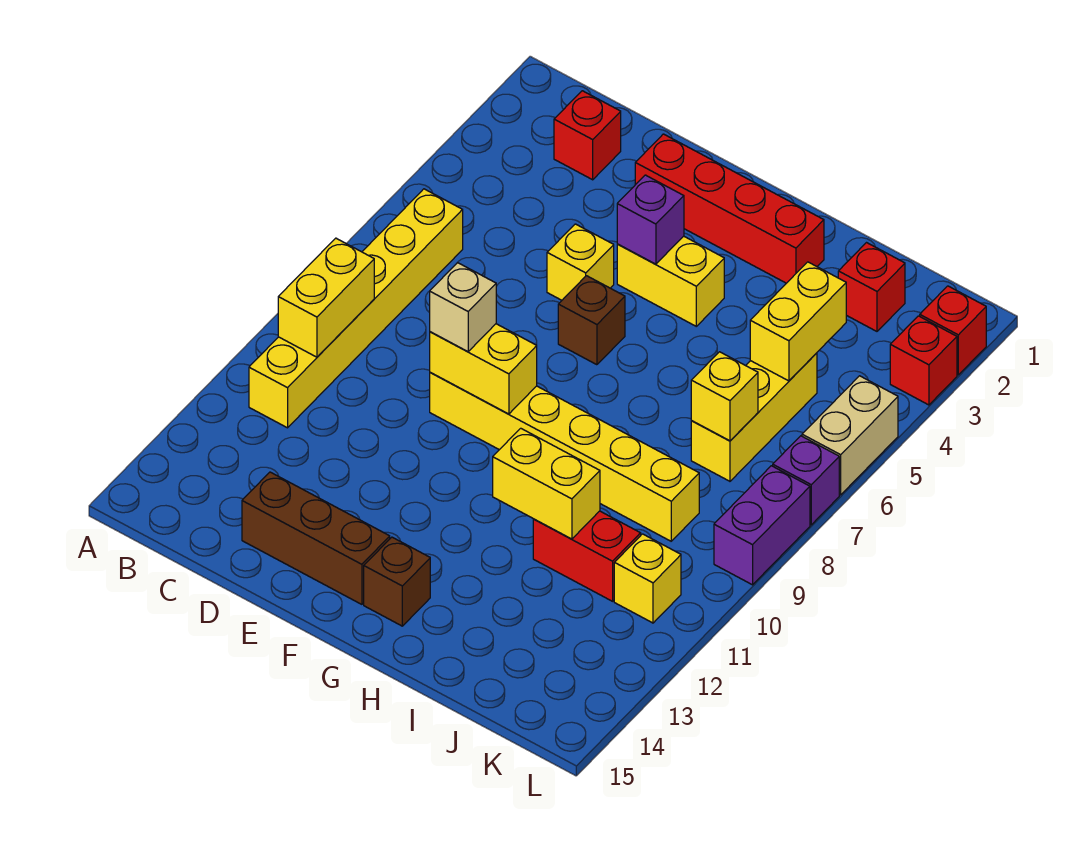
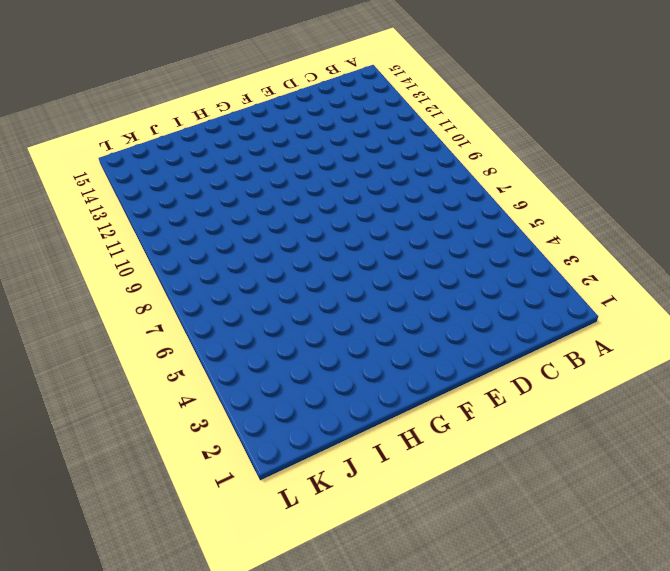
none -> yellow brick B6:B11 level 1
none -> red brick C2 level 1
none -> brown brick D14:F14 level 1

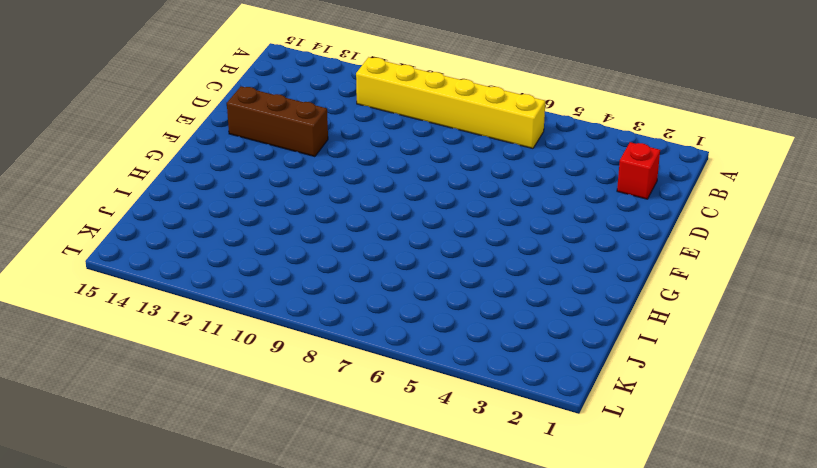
brown brick E12:E14 level 1 -> brown brick D14:F14 level 1
none -> red brick E2:H2 level 1
none -> yellow brick E5 level 1
none -> yellow brick E9:J9 level 1

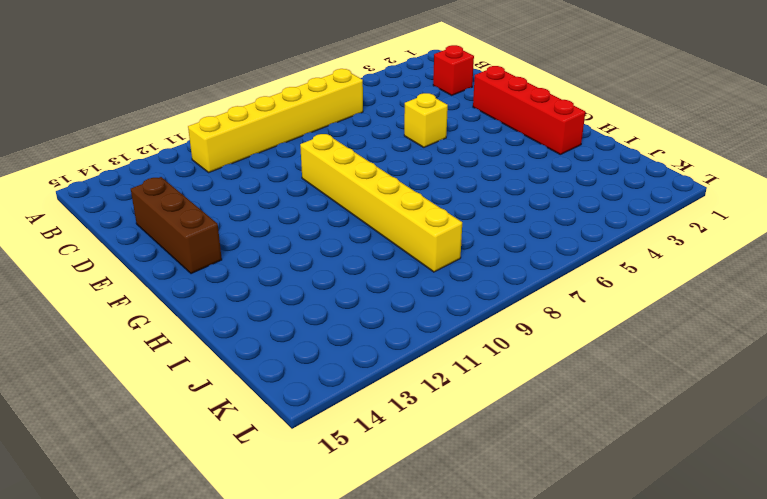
none -> yellow brick F4:G4 level 1
none -> brown brick F6 level 1
none -> brown brick G14 level 1

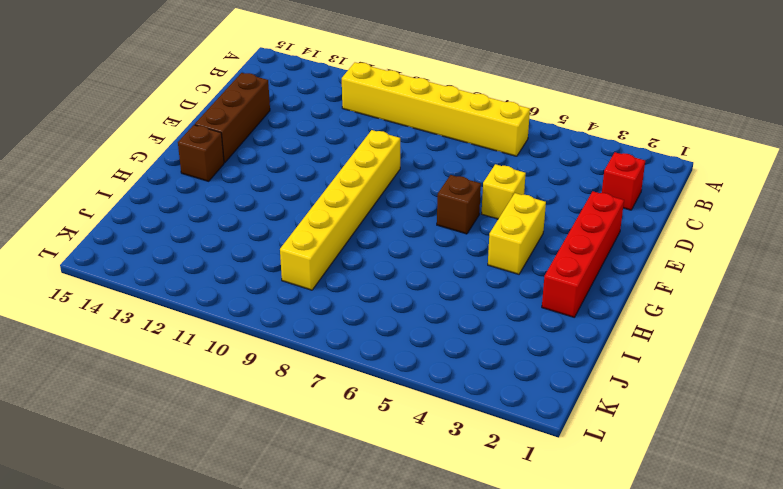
none -> red brick I11:J11 level 1
none -> red brick J2 level 1
none -> yellow brick J5:J7 level 1

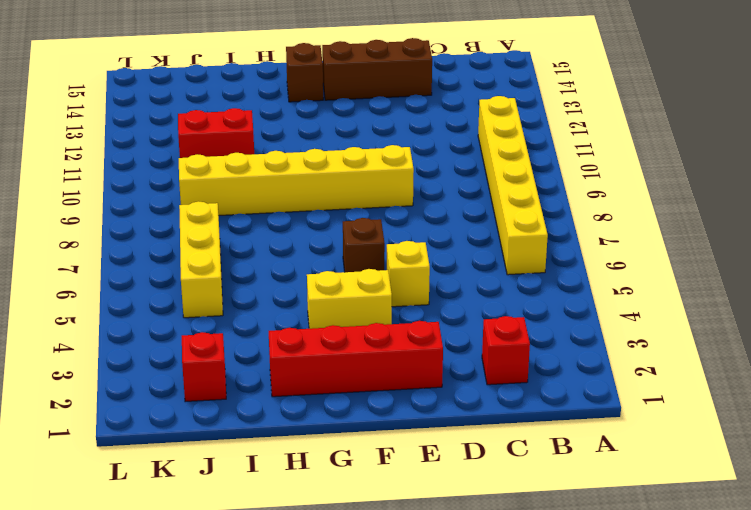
none -> yellow brick K11 level 1
none -> red brick L2 level 1
none -> red brick L3 level 1

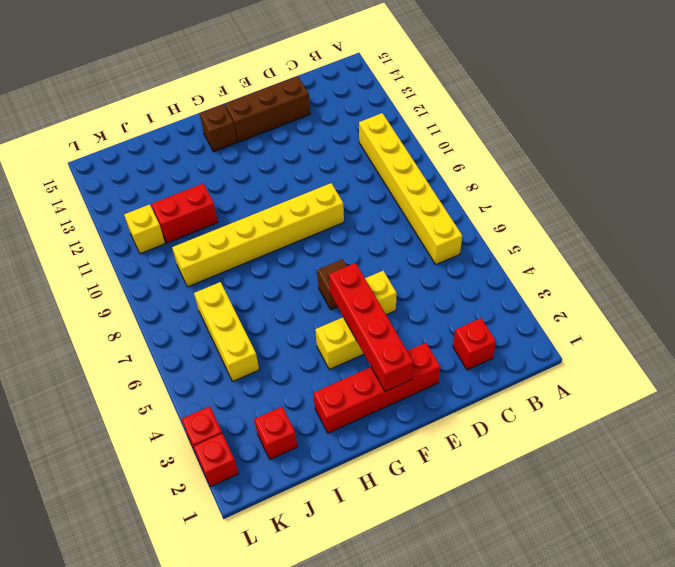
red brick F2:F5 level 2 -> purple brick F4 level 2
none -> tan brick L5:L6 level 1
none -> purple brick L7 level 1
none -> purple brick L8:L9 level 1

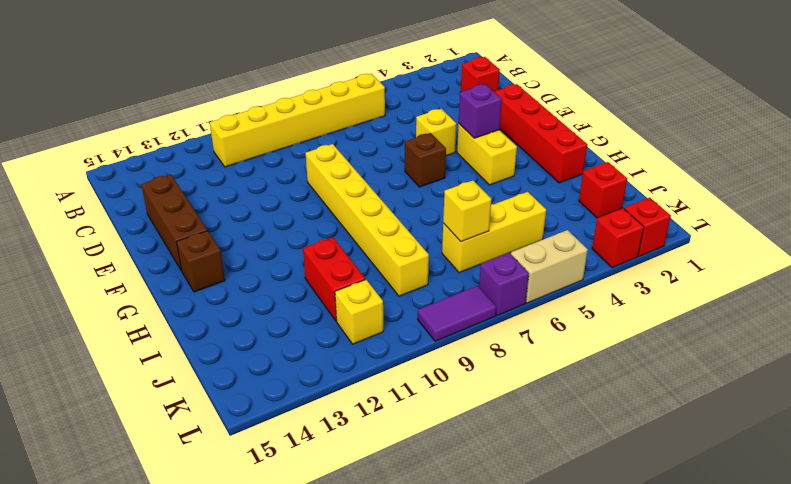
purple tile L8:L9 level 1 -> purple brick L8:L9 level 1
none -> yellow brick B9:B10 level 2
none -> yellow brick E9:F9 level 2
none -> yellow brick H11:I11 level 2

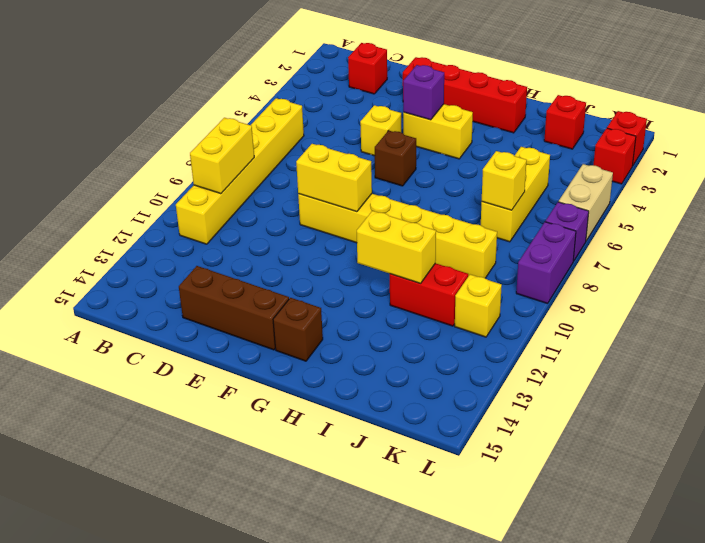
none -> yellow brick J4:J5 level 2
none -> tan brick E9 level 3

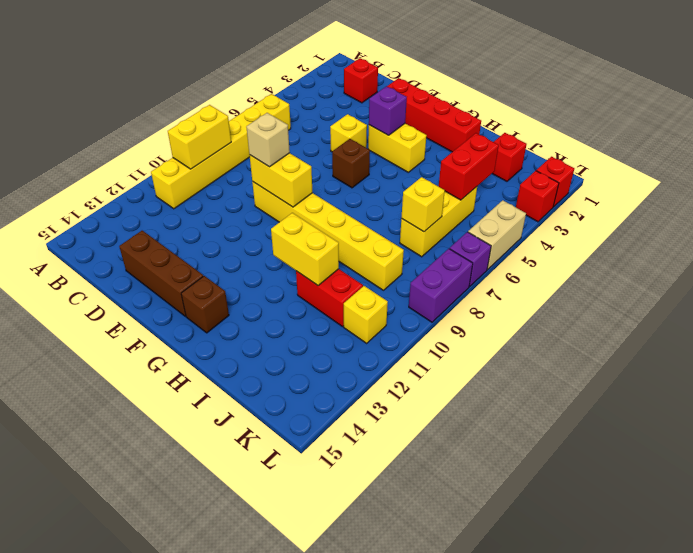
red brick J4:J5 level 2 -> yellow brick J4:J5 level 2

